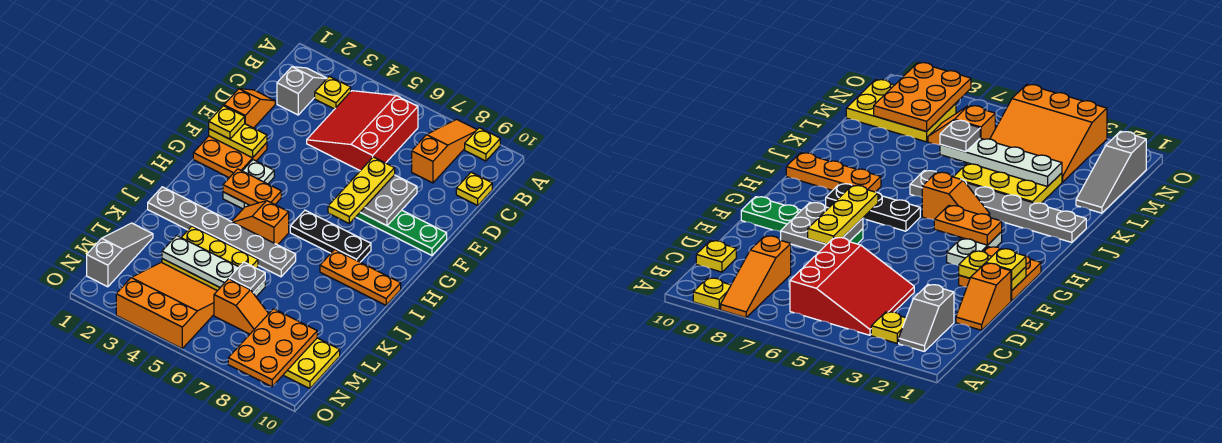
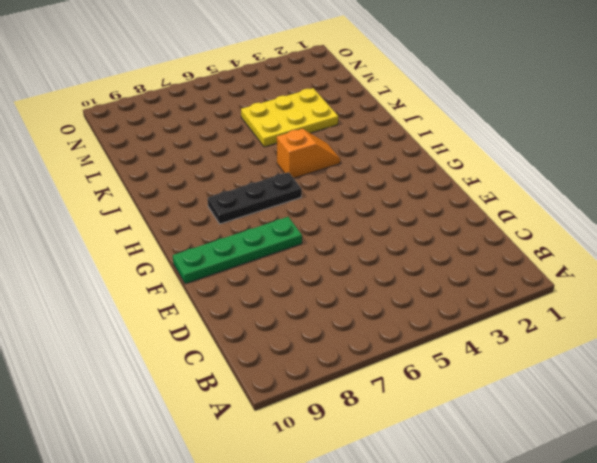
none -> orange slope A8:C8 level 1 top C
none -> yellow plate A9 level 1
none -> grey slope B2:C2 level 1 top C

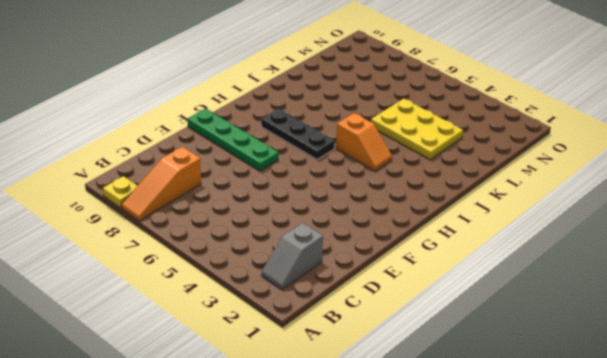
none -> yellow plate B3 level 1
none -> red slope B4:D6 level 1 top 6
none -> yellow plate C10 level 1

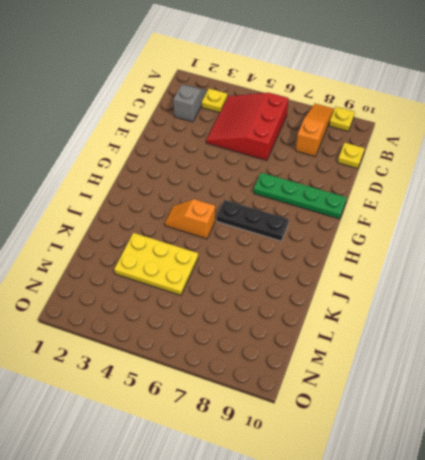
none -> orange slope D1:E1 level 1 top E
none -> orange plate F1:G2 level 1
none -> white plate G3:H3 level 1

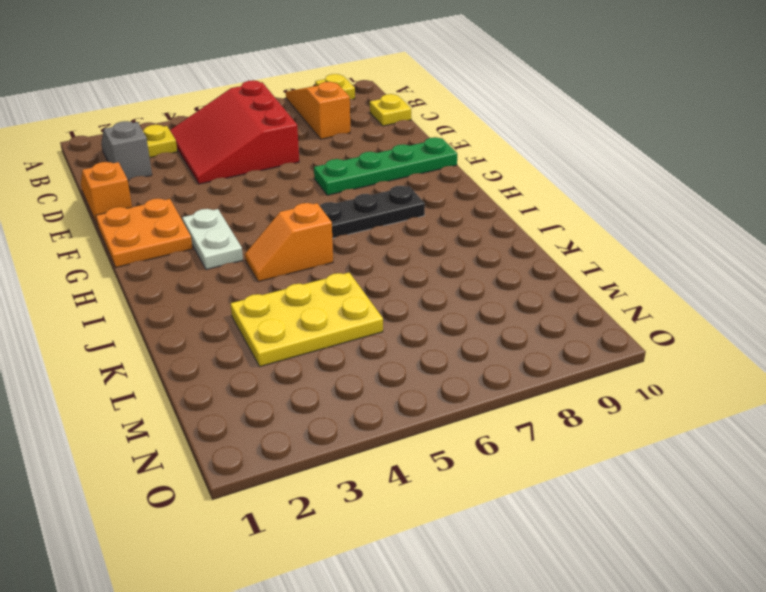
none -> orange plate I8:I10 level 1
none -> grey plate J1:J6 level 1
none -> grey slope L1:N1 level 1 top N

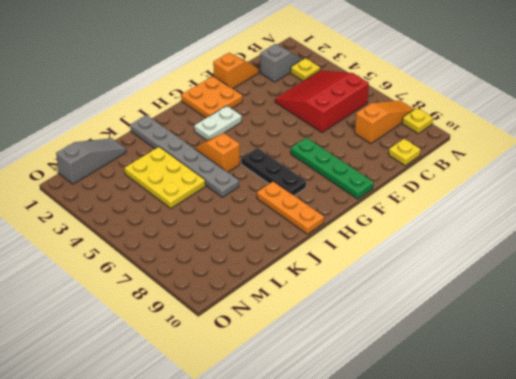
none -> orange slope M3:O5 level 1 top O
none -> orange slope M6:M7 level 1 top 6
none -> yellow plate M8:N10 level 1

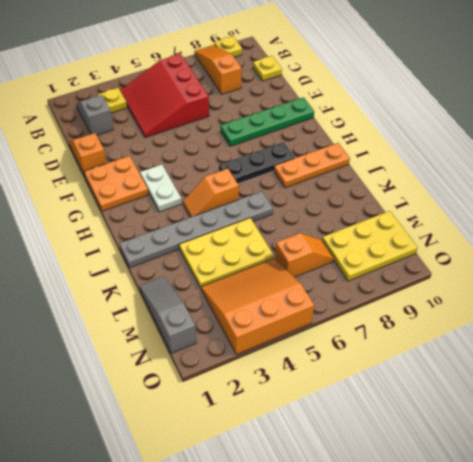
none -> grey plate E7:F8 level 2
none -> yellow plate F1:F2 level 2
none -> orange plate H3:H4 level 2

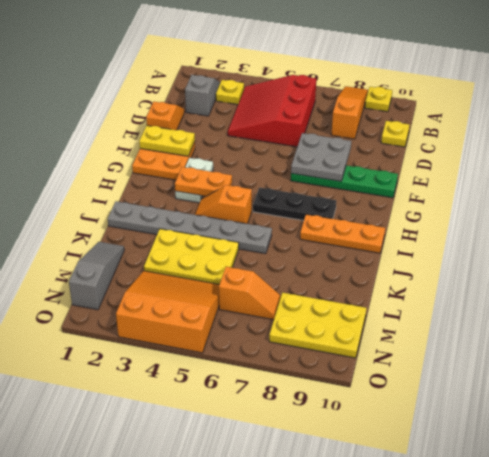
none -> white plate L3:L6 level 2
none -> orange plate M8:O9 level 2
none -> yellow plate E7:G7 level 3

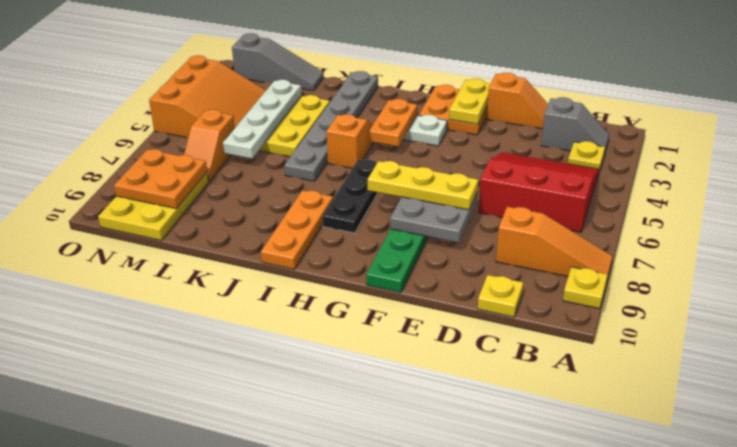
orange plate M8:N9 level 2 -> orange plate M8:O9 level 2
none -> yellow plate F1 level 3
none -> grey plate L6 level 3

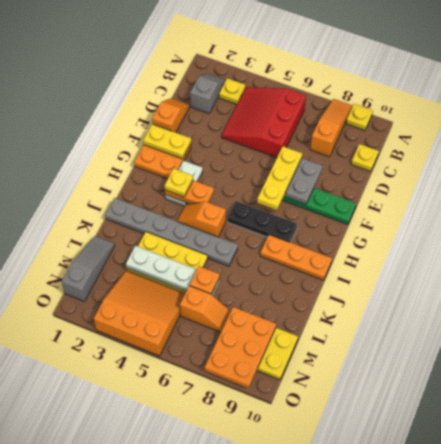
yellow plate H3 level 3 -> yellow plate F1 level 3
orange plate L6 level 3 -> grey plate L6 level 3

